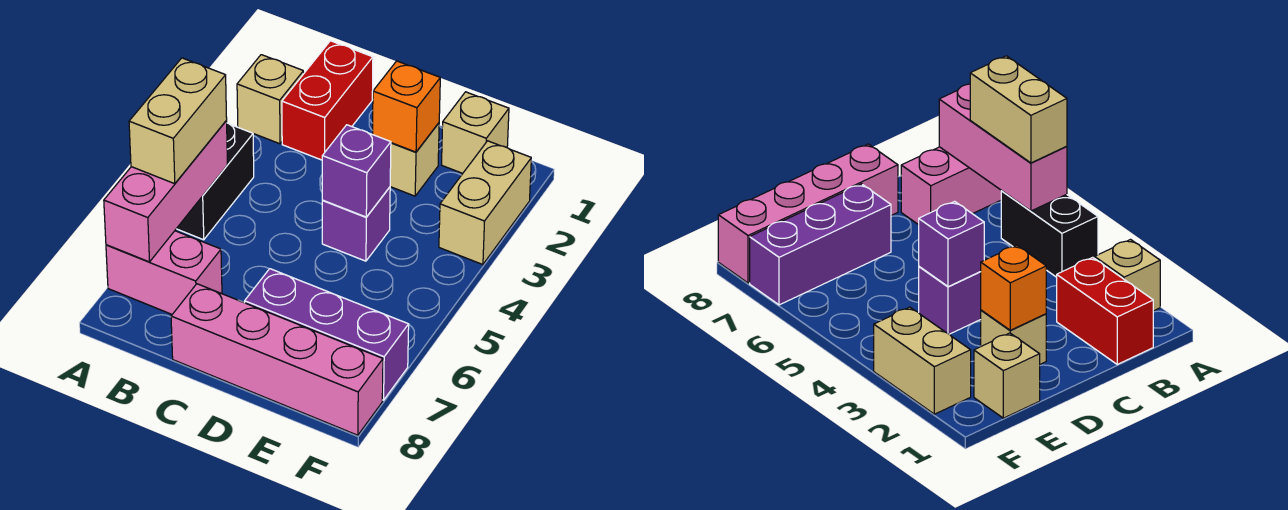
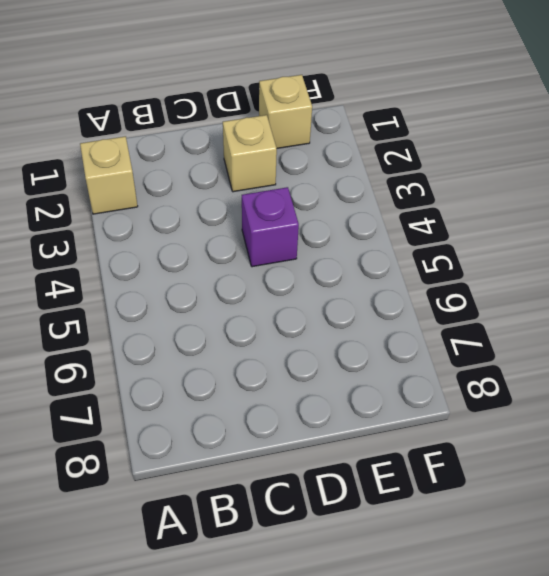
none -> black brick A4:A5 level 1
none -> pink brick A7:B7 level 1
none -> red brick B1:B2 level 1

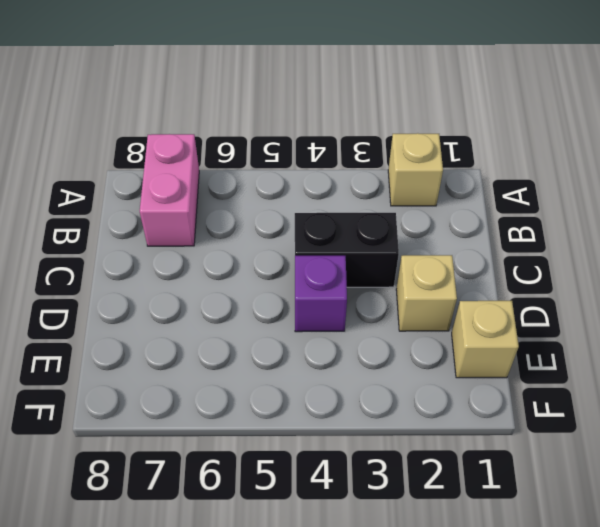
black brick C3:C4 level 1 -> black brick A4:A5 level 1
none -> red brick B1:B2 level 1
none -> pink brick C8:F8 level 1
none -> purple brick D7:F7 level 1

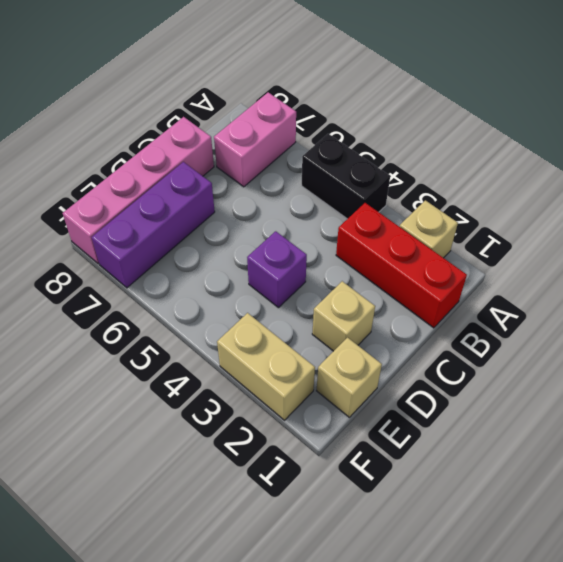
red brick B1:B3 level 1 -> red brick B1:B2 level 1
none -> pink brick A5:A7 level 2
none -> orange brick D2 level 2
none -> purple brick D4 level 2

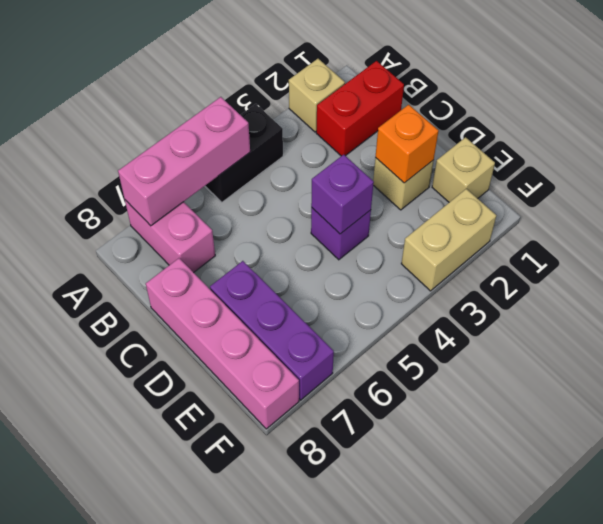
none -> tan brick A5:A6 level 3

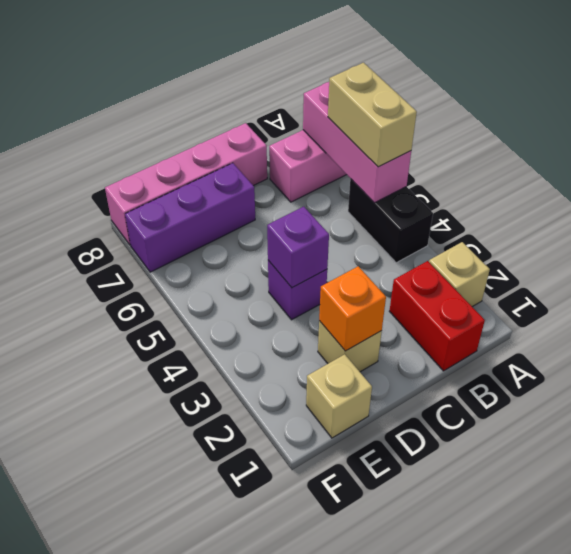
none -> tan brick F2:F3 level 1

